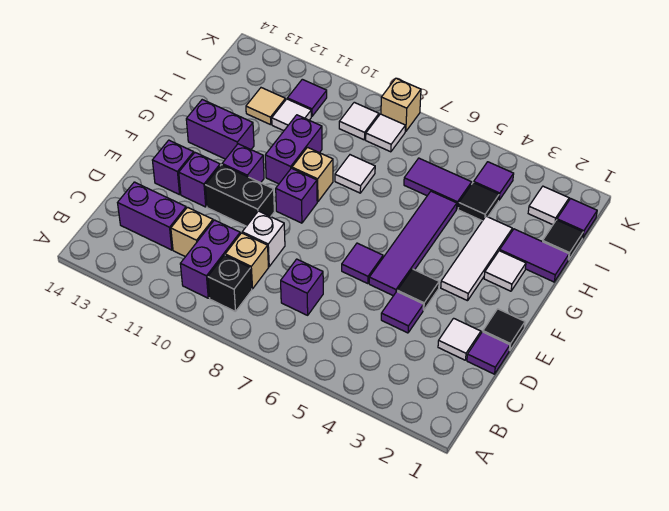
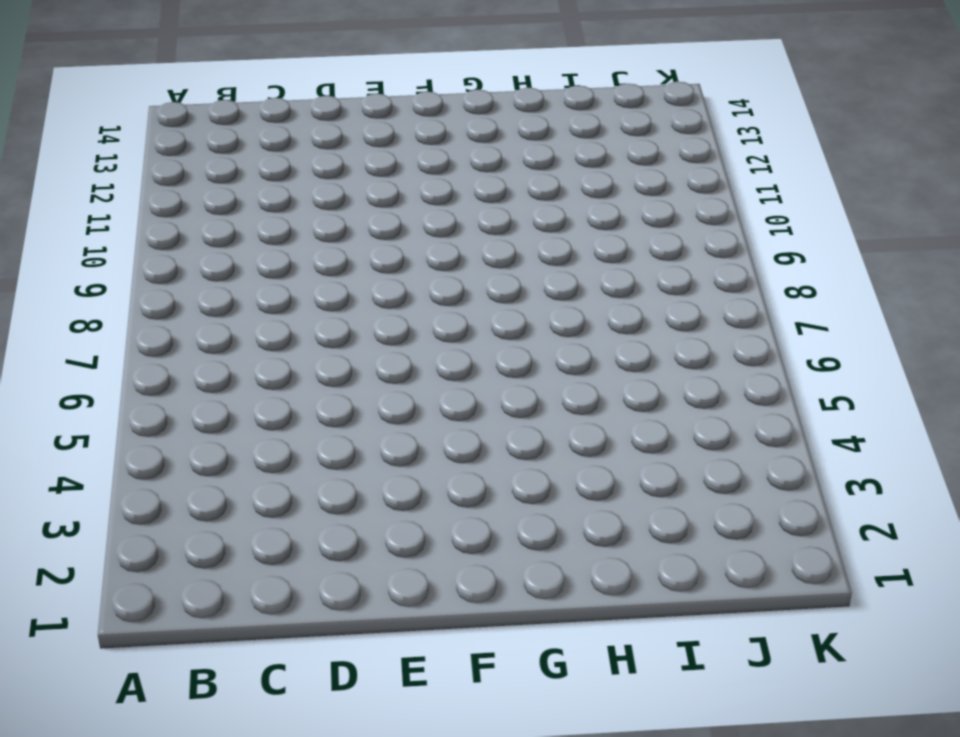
none -> black brick B9 level 1
none -> purple brick B10:C10 level 1
none -> purple brick C7 level 1
none -> tan brick C9 level 1

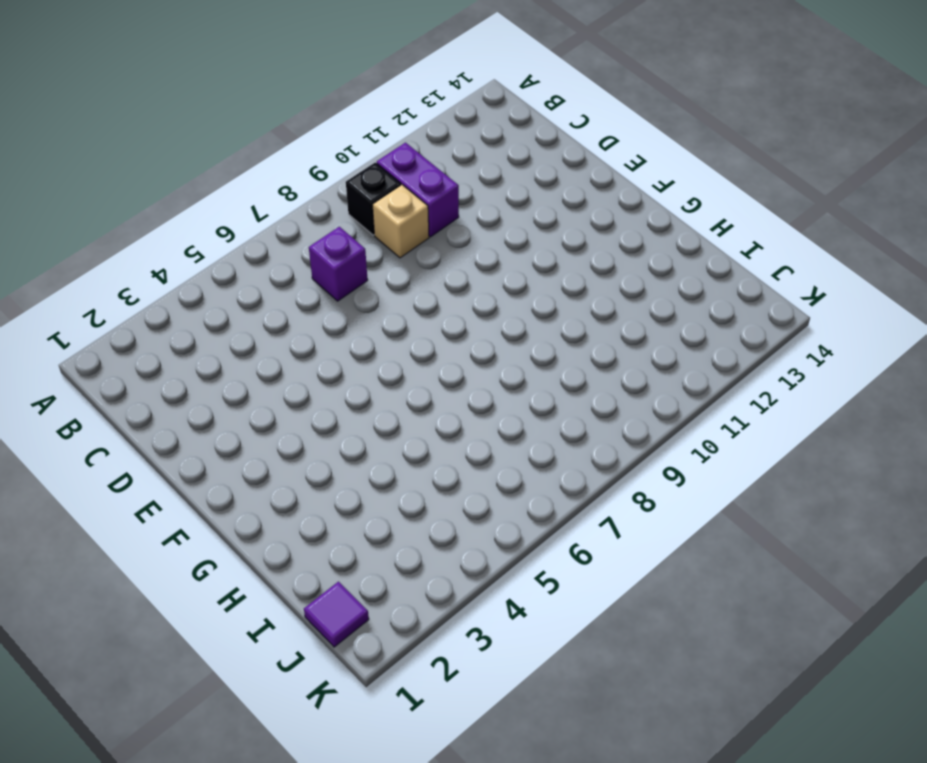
none -> tan brick C11 level 1
none -> purple brick C12:C13 level 1
none -> purple tile D1 level 1
none -> white tile D2 level 1

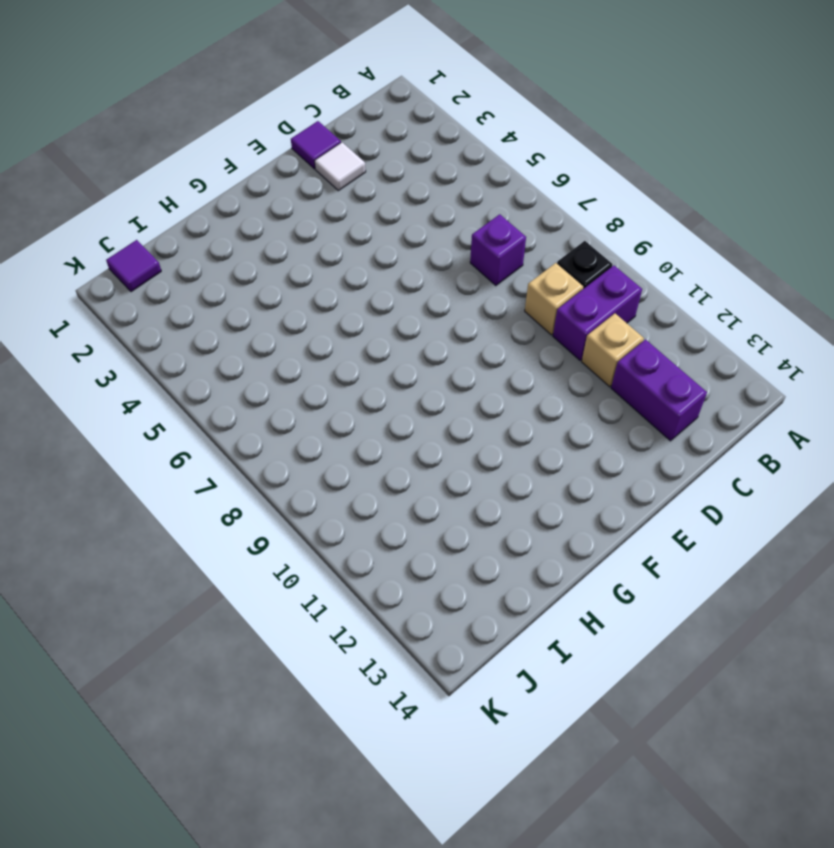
none -> purple tile D4 level 1
none -> white brick D9 level 1
none -> black tile E1 level 1
none -> black tile E4 level 1

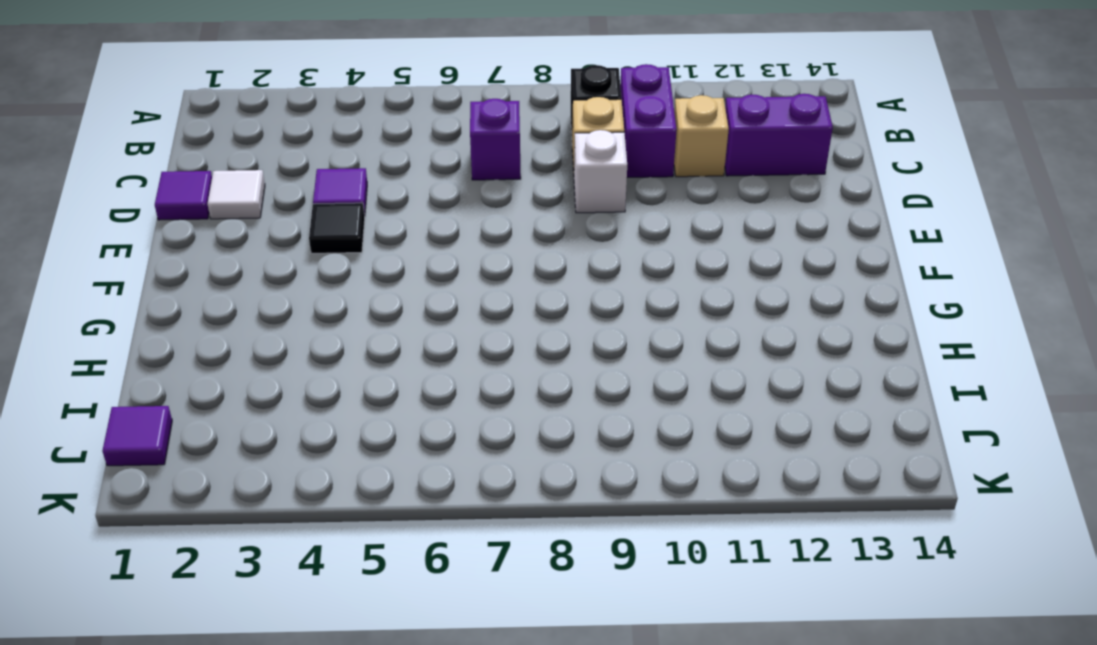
none -> black tile E1 level 1
none -> purple tile E5:H5 level 1
none -> purple tile E6 level 1
none -> black brick E10:E11 level 1

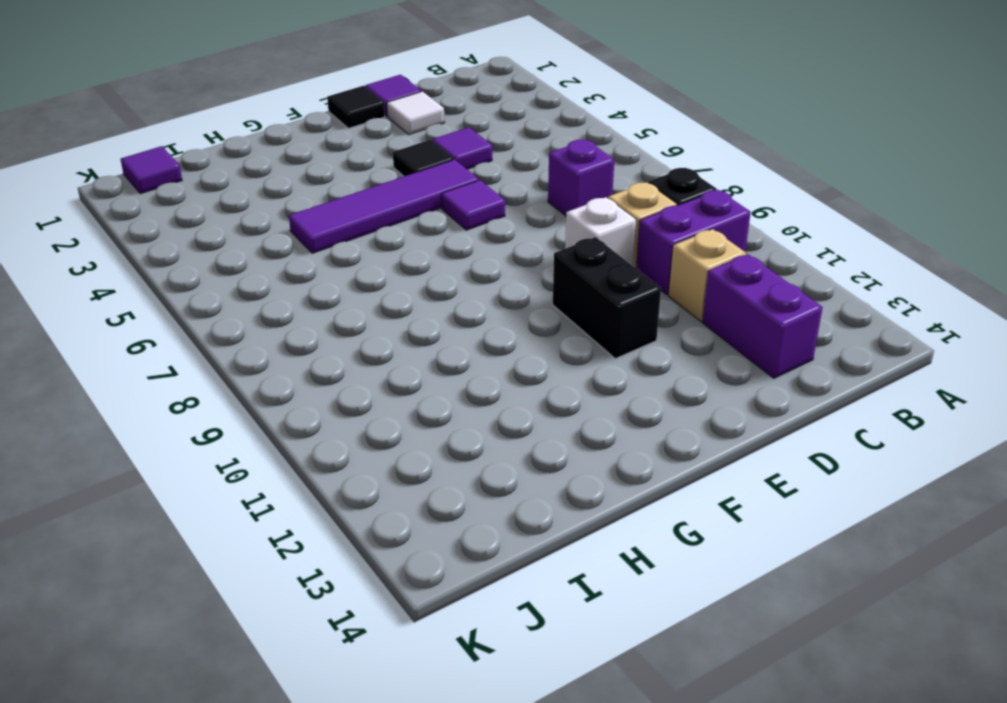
none -> purple brick E12 level 1
none -> purple brick E13 level 1
none -> white tile F3:H3 level 1
none -> purple brick F9 level 1

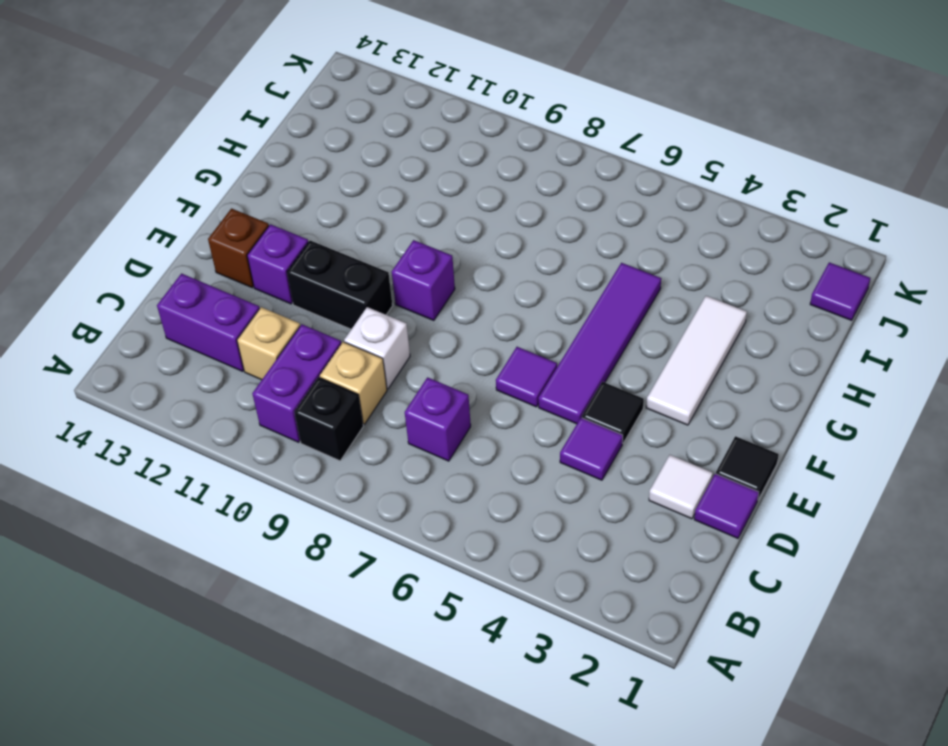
brown brick E13 level 1 -> purple brick E13 level 1
none -> purple brick F11 level 1
none -> white tile G2 level 1
none -> tan brick G9 level 1
none -> purple brick G10:H10 level 1

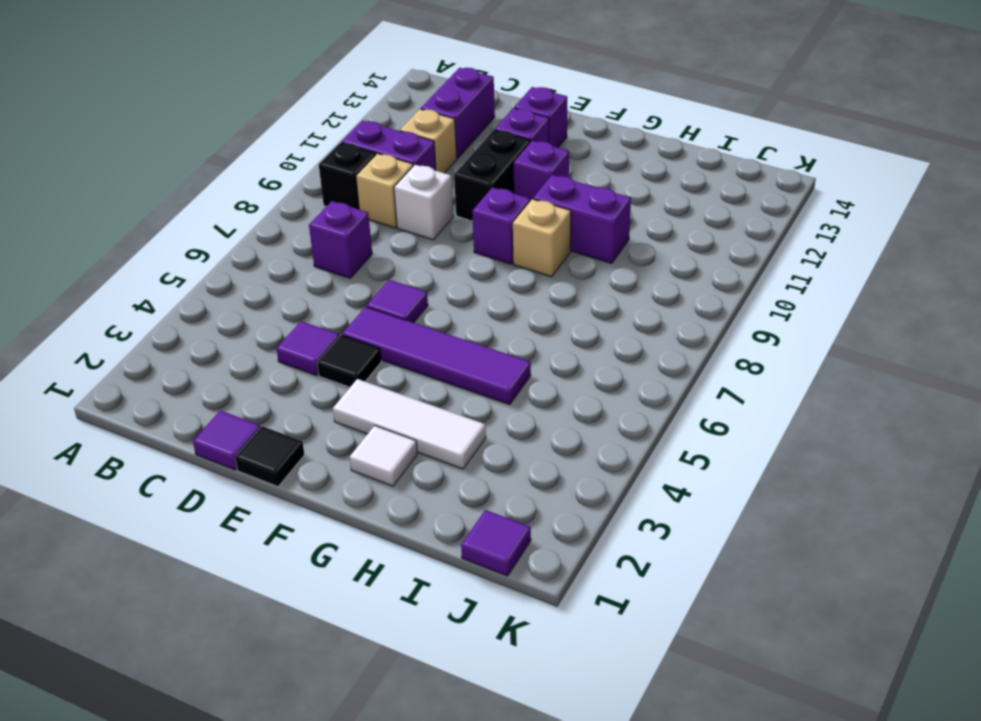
none -> white tile D2 level 1
none -> purple brick G12:G13 level 1
none -> purple tile H1:H2 level 1
none -> white tile H8 level 1

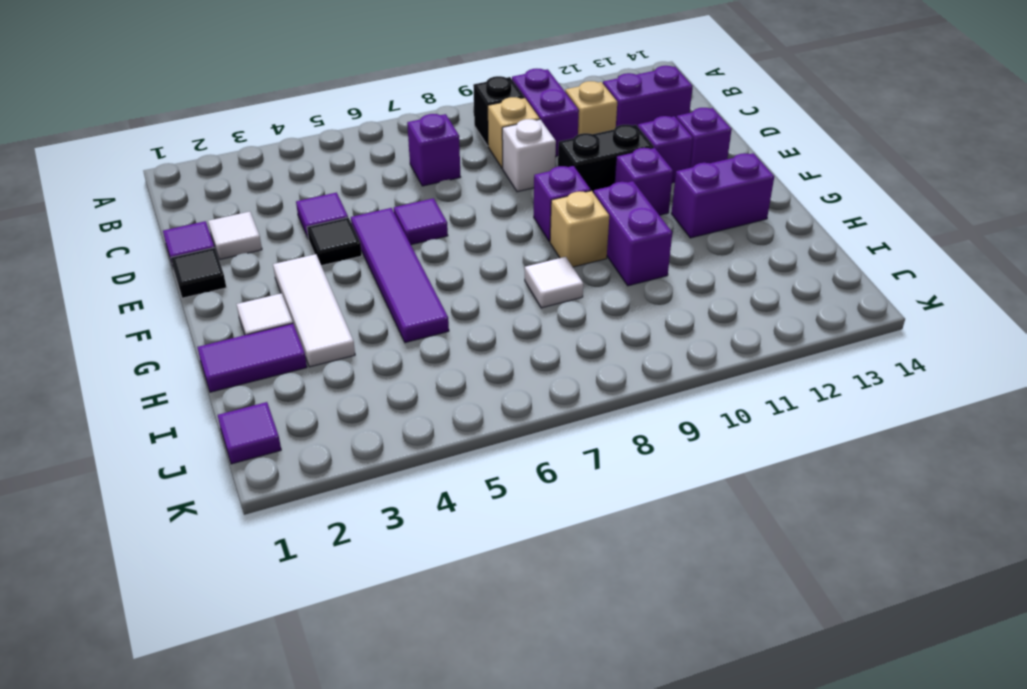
none -> black tile I1 level 1
none -> black tile I4 level 1
none -> purple tile I5:I6 level 1
none -> white tile I11 level 1

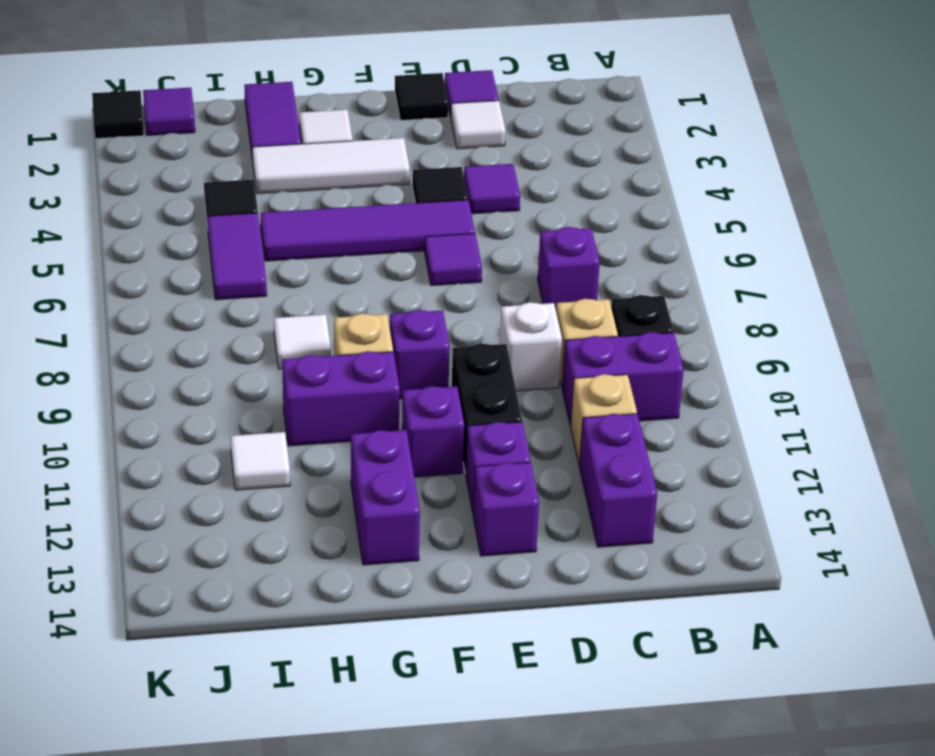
black tile K1 level 1 -> black tile I1 level 1
none -> tan tile I12 level 1
none -> white tile J2 level 1
none -> purple tile J4 level 1
none -> white tile J8 level 1

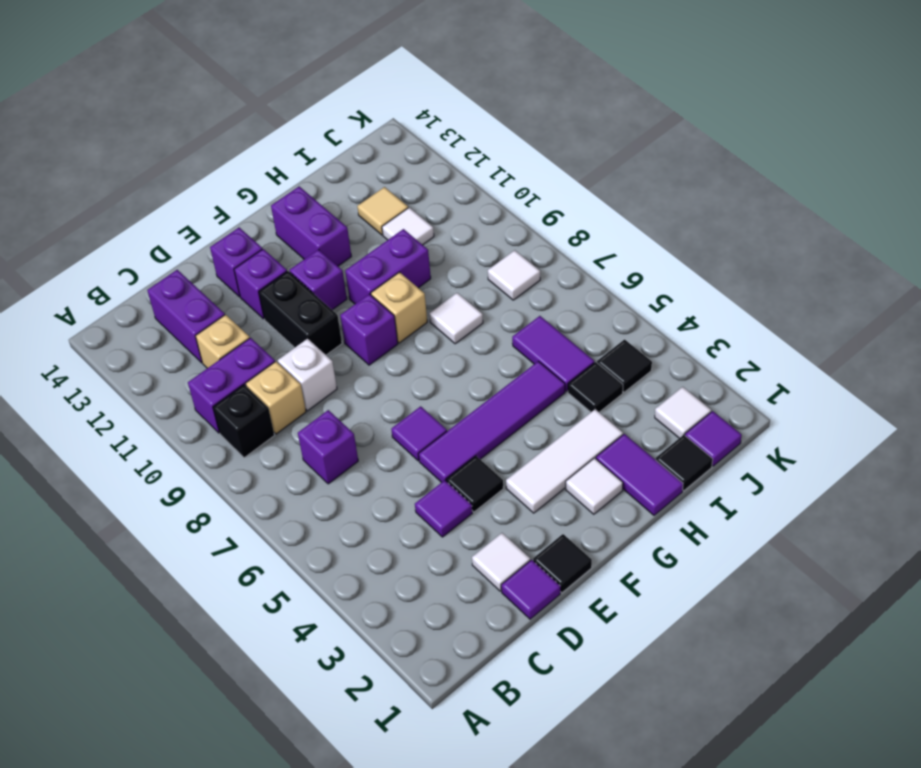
black tile J4 level 1 -> purple tile J4 level 1
none -> white tile J9 level 1
none -> purple tile J11 level 1
none -> tan brick K8 level 1

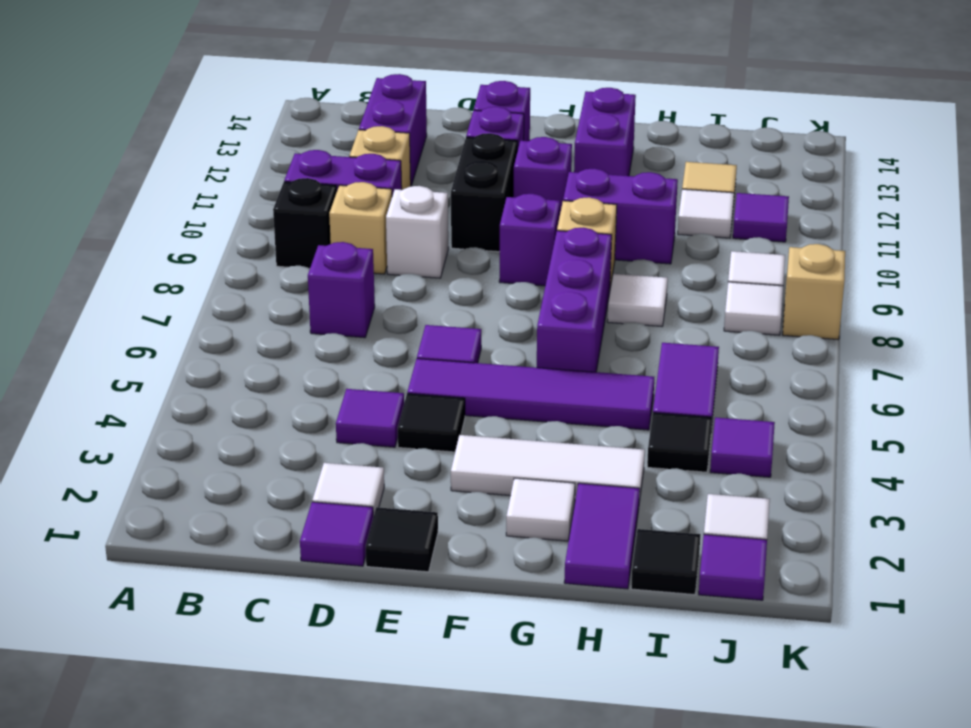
purple brick G6:G8 level 1 -> none

